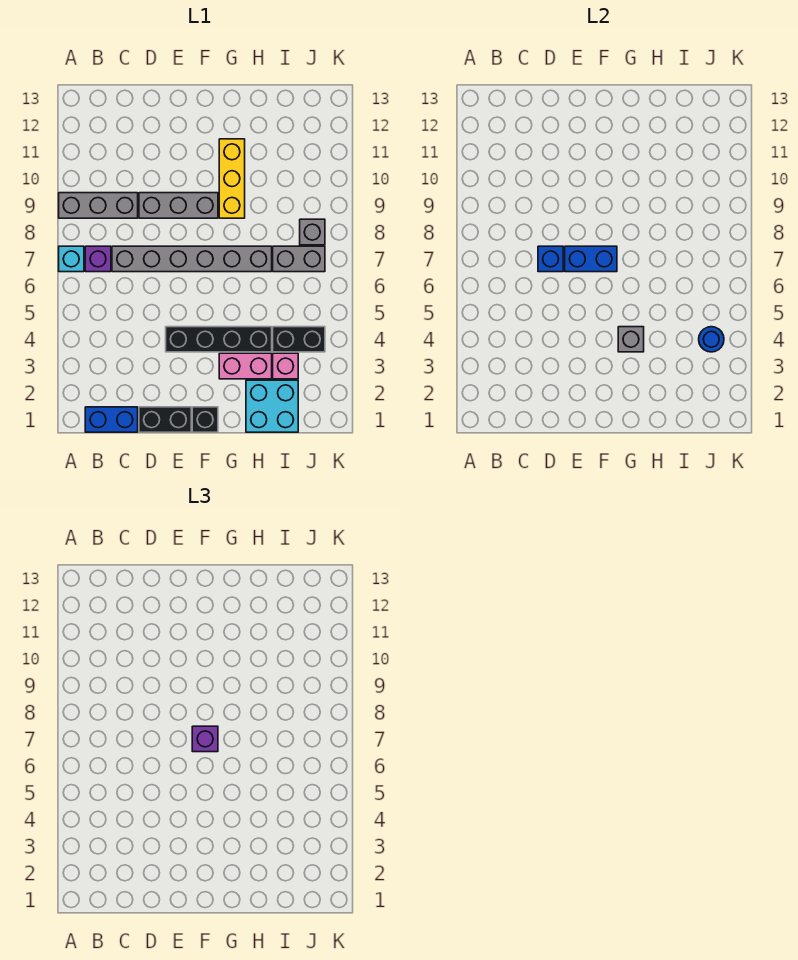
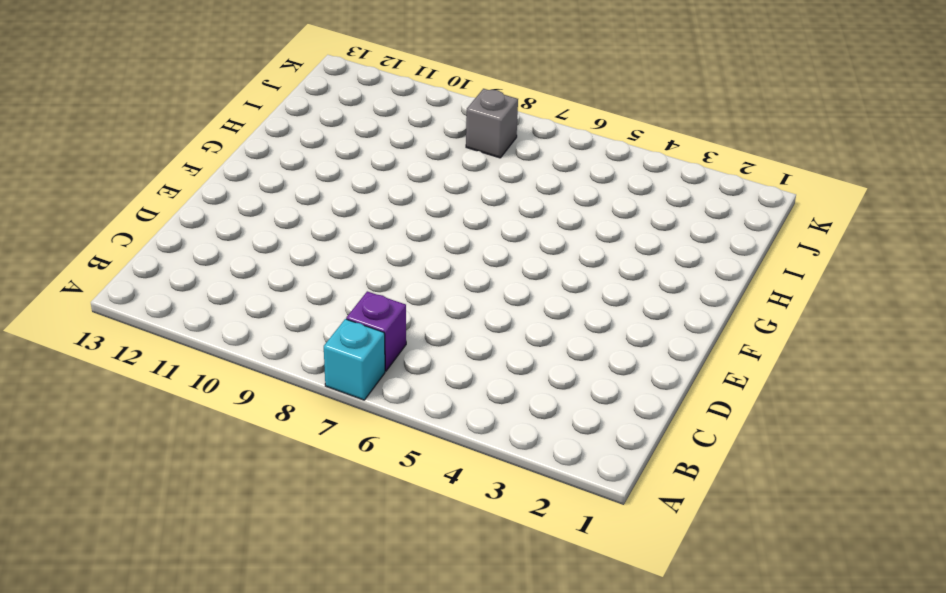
none -> grey brick A9:C9 level 1
none -> blue brick B1:C1 level 1
none -> grey brick C7:H7 level 1

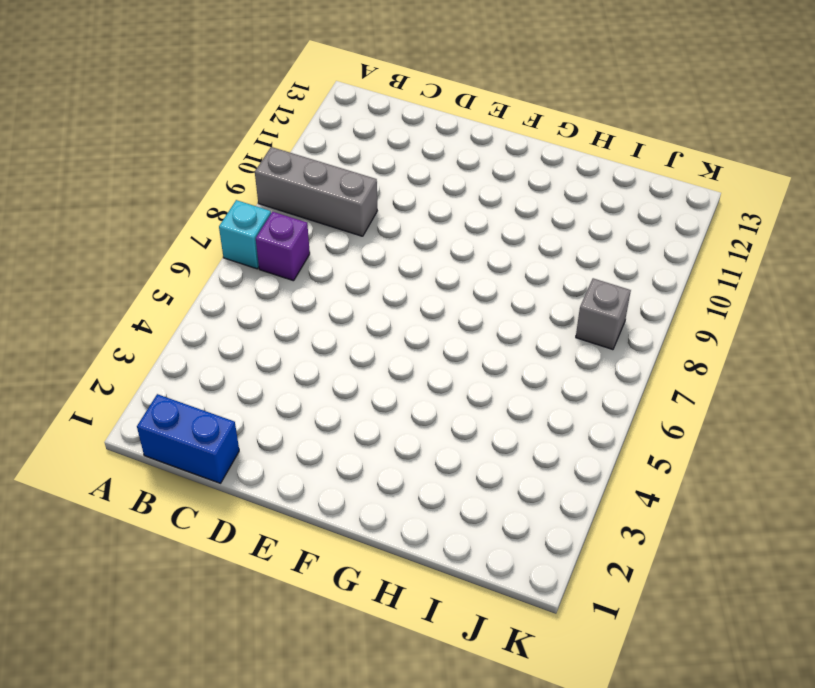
none -> grey brick C7:H7 level 1
none -> black brick D1:E1 level 1
none -> grey brick D9:F9 level 1

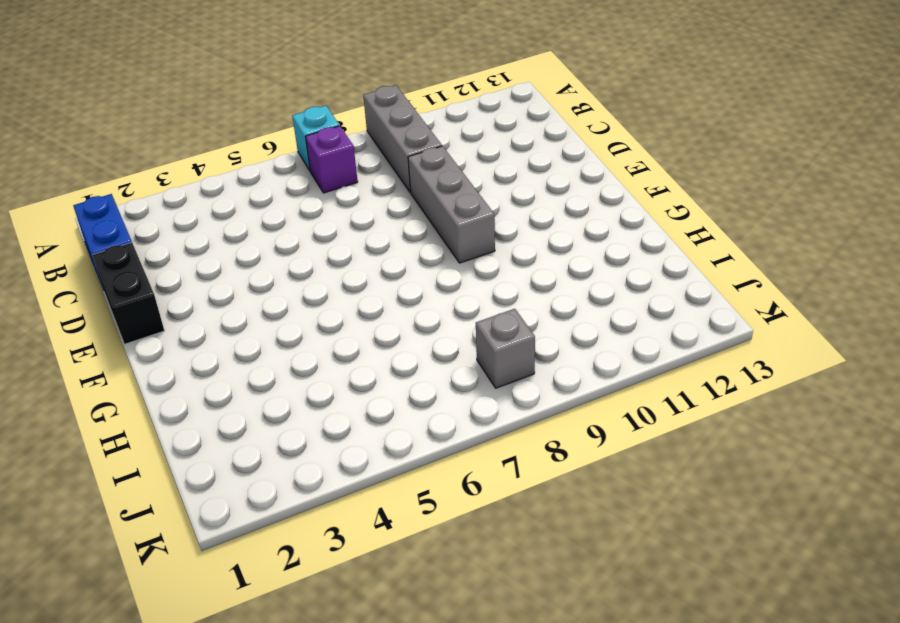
none -> grey brick C7:H7 level 1
none -> black brick E4:H4 level 1
none -> black brick F1 level 1

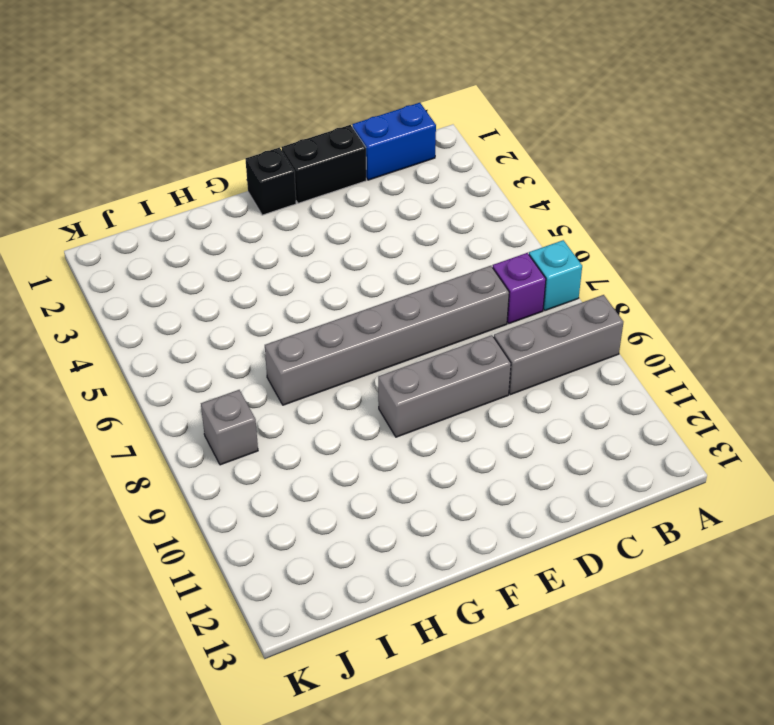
none -> black brick E4:H4 level 1
none -> pink brick G3:H3 level 1
none -> yellow brick G9:G11 level 1

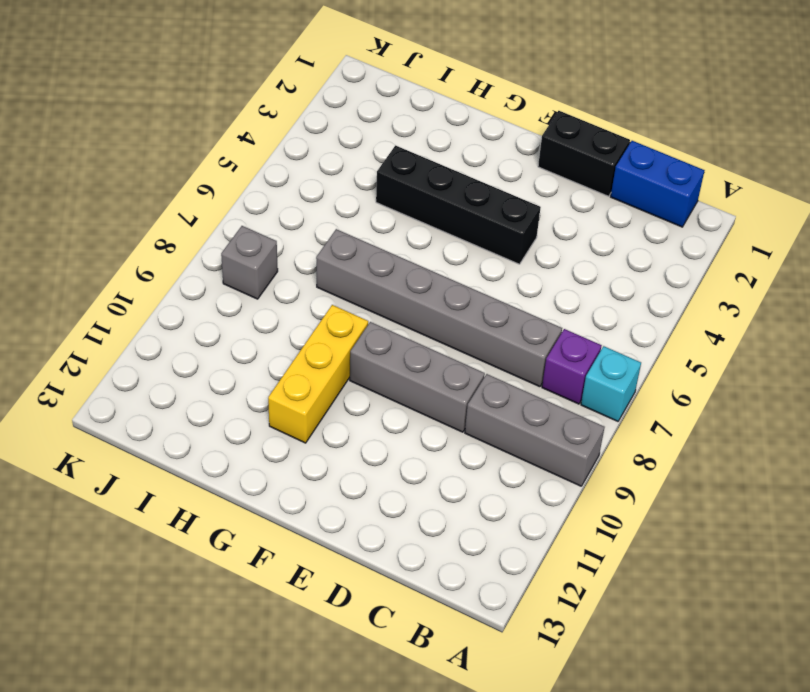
none -> black brick F1 level 1
none -> pink brick G3:H3 level 1
none -> cyan brick H1:I2 level 1

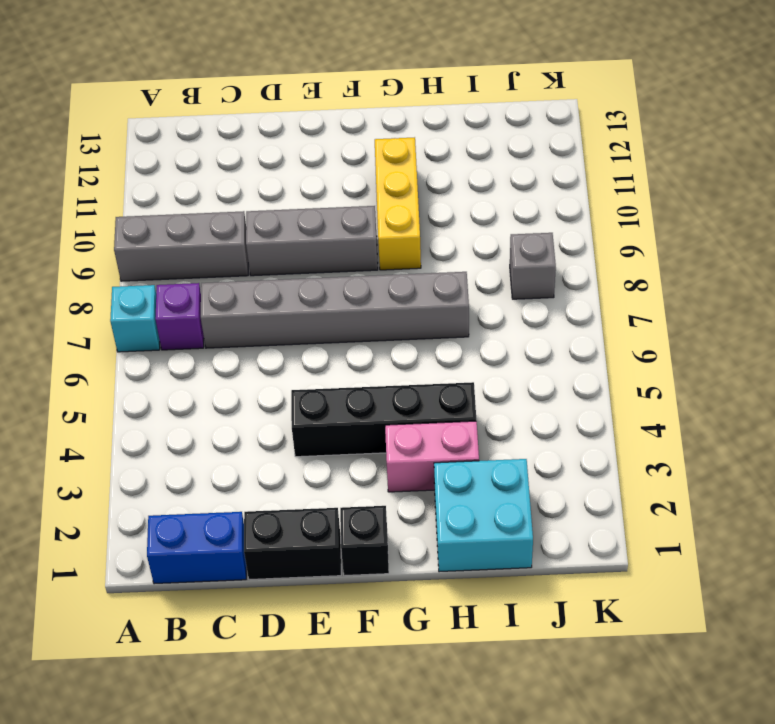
none -> pink brick I3 level 1
none -> black brick I4:J4 level 1
none -> grey brick I7:J7 level 1

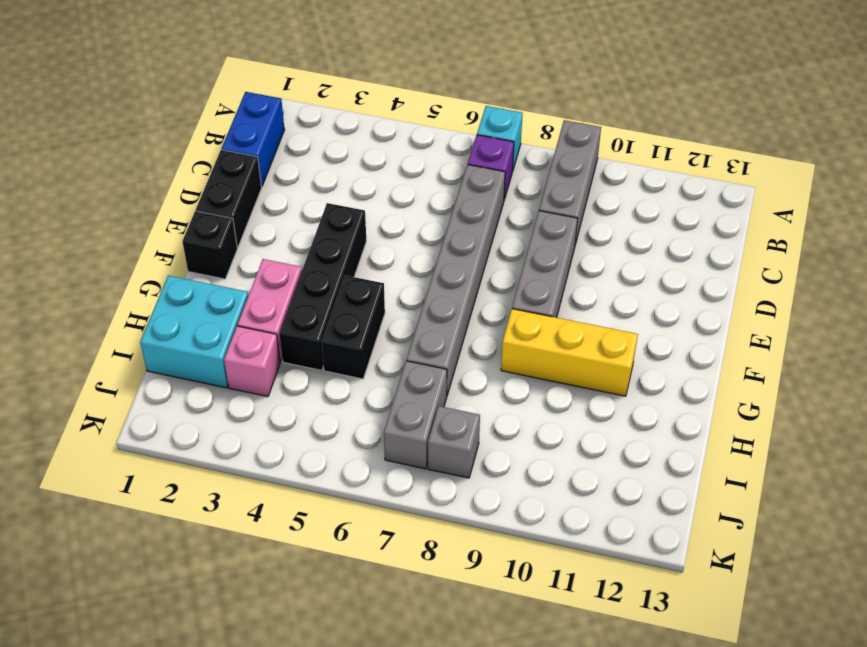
black brick G5:H5 level 1 -> black brick I4:J4 level 1
none -> blue brick D7 level 2
none -> blue brick E7:F7 level 2
none -> grey brick G4 level 2

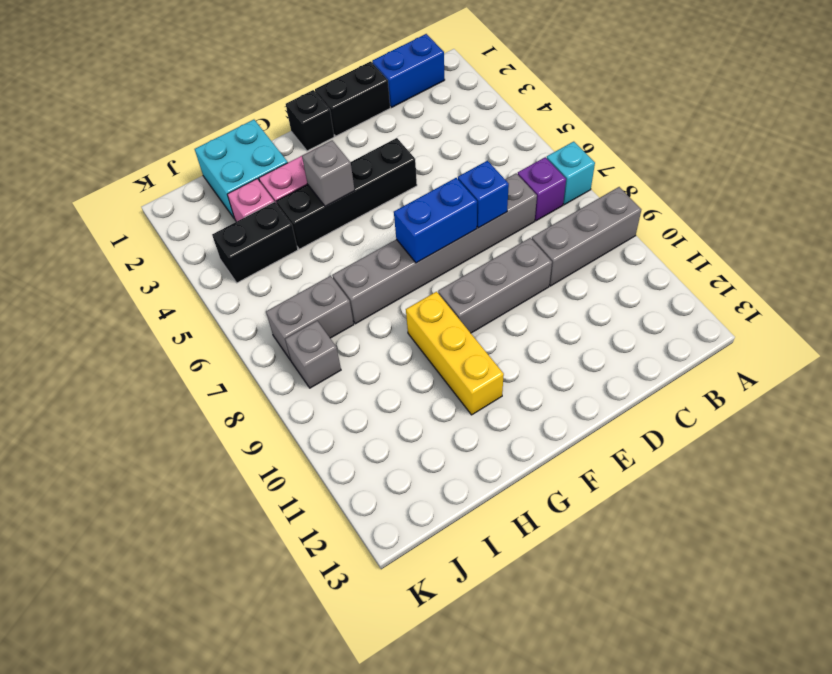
none -> blue round brick J4 level 2
none -> purple brick F7 level 3

